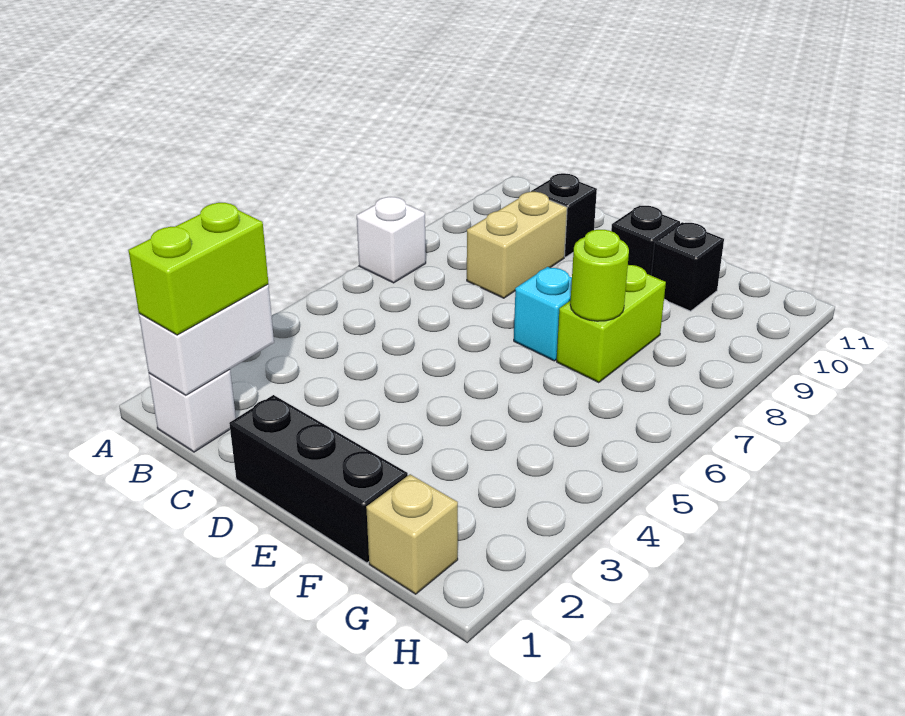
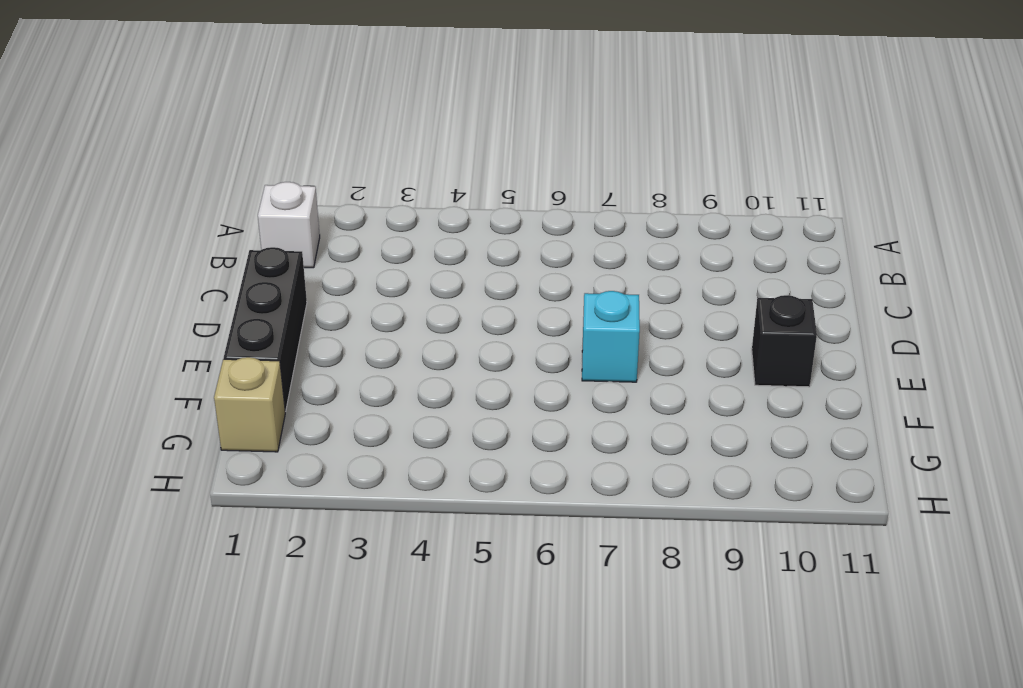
none -> white brick A7 level 1
none -> tan brick C8:C9 level 1
none -> black brick C10 level 1

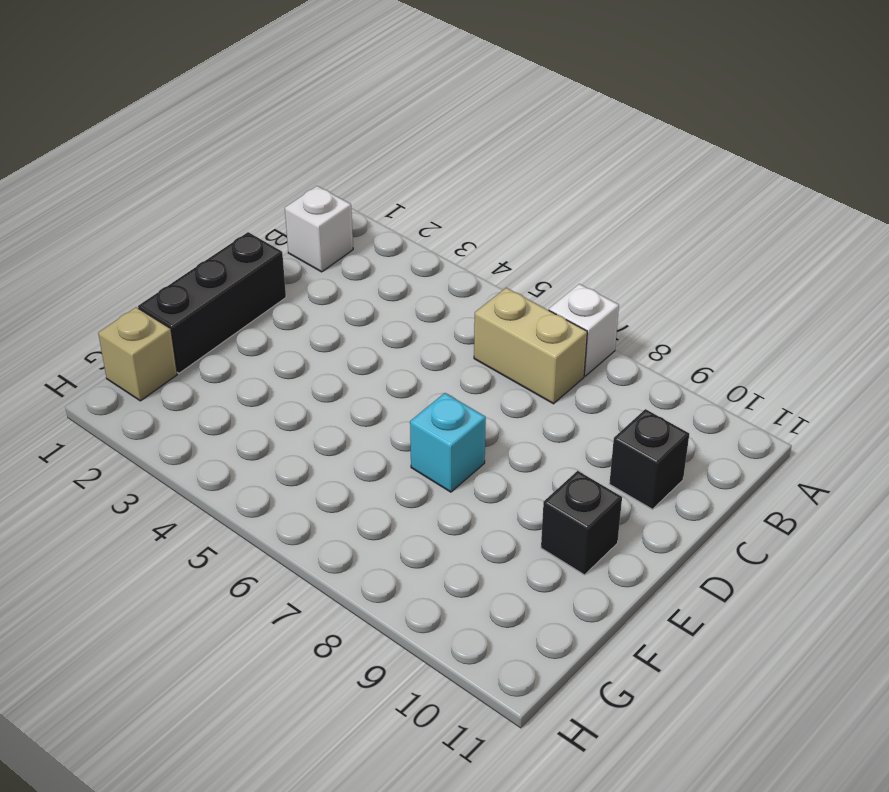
tan brick B6:B7 level 1 -> tan brick C8:C9 level 1
none -> lime brick F7:F8 level 1
none -> black brick F10 level 1
none -> white brick B1:B2 level 2

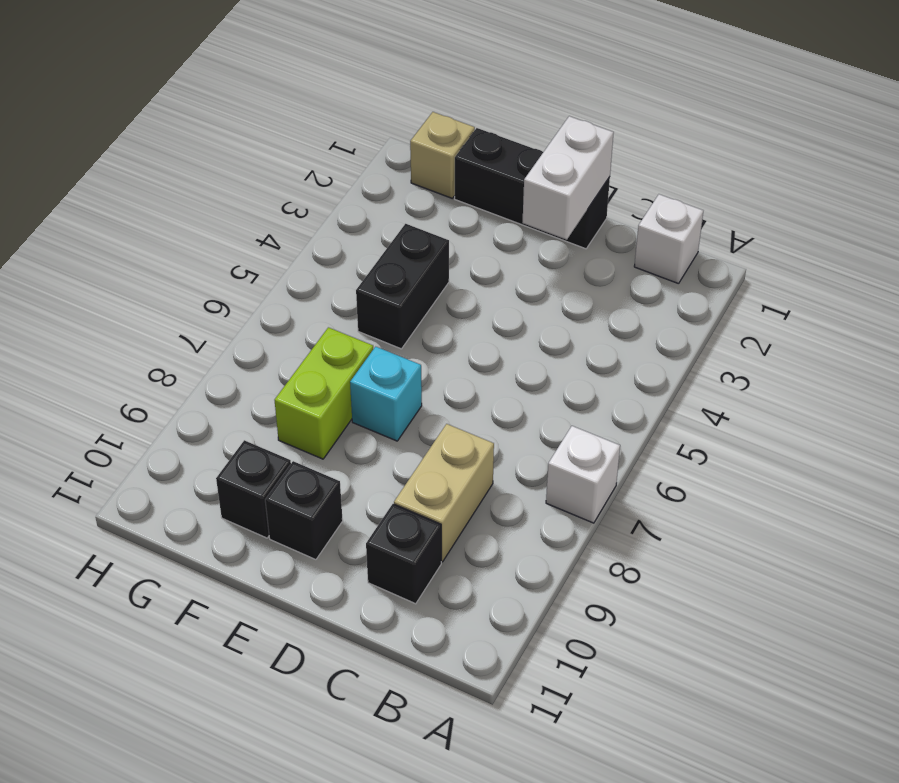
white brick D1:D2 level 2 -> white brick B1:B2 level 2
black brick F4:F5 level 1 -> none
none -> lime round brick F7 level 2
none -> lime brick B1:B2 level 3

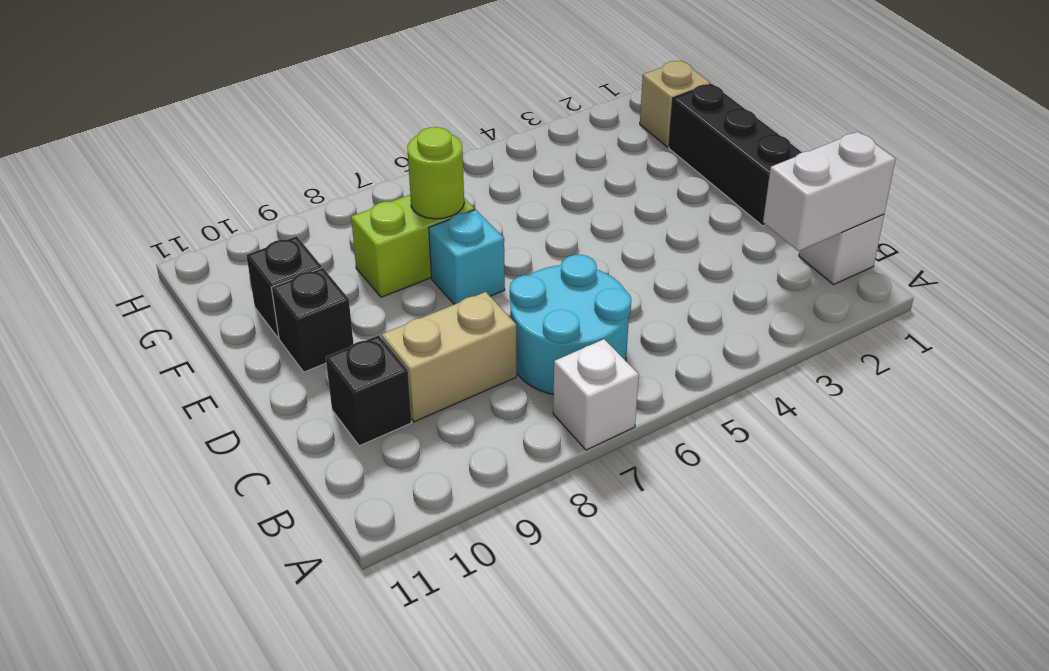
cyan round brick B6:C7 level 1 -> none
none -> lime brick B1:B2 level 3

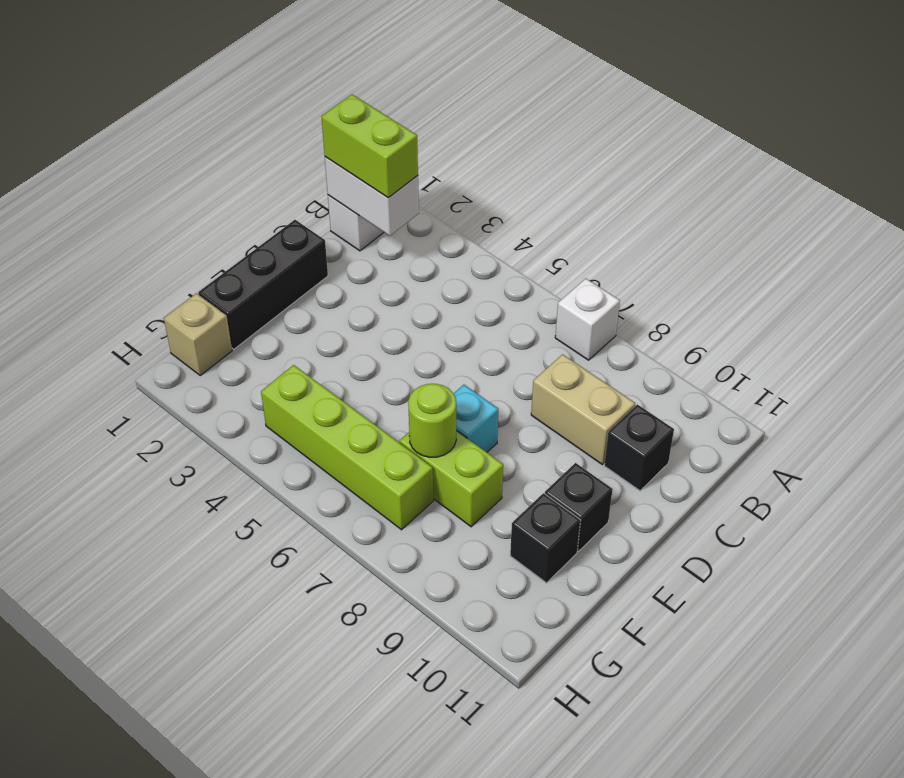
lime brick G4:G7 level 1 -> none

